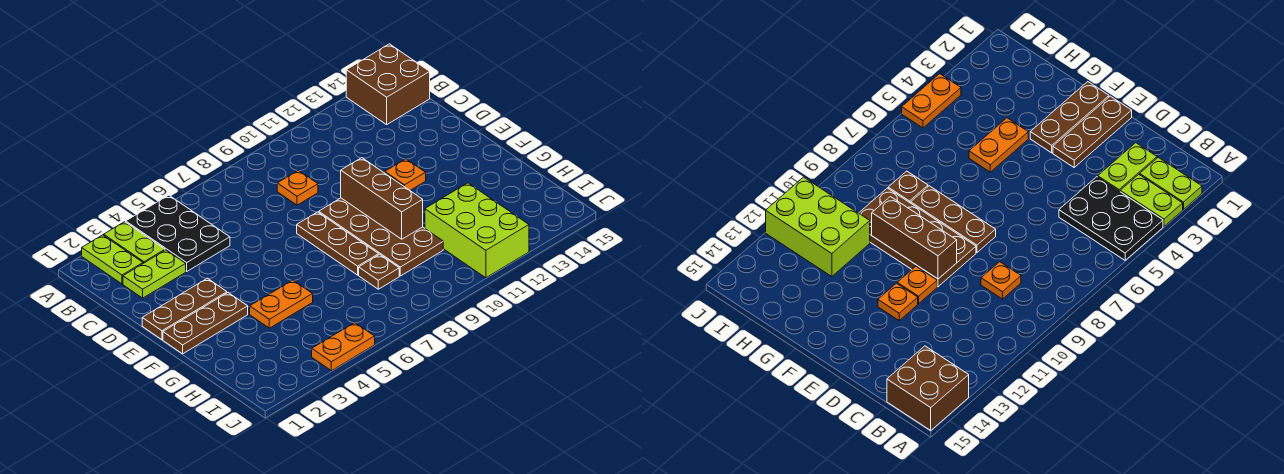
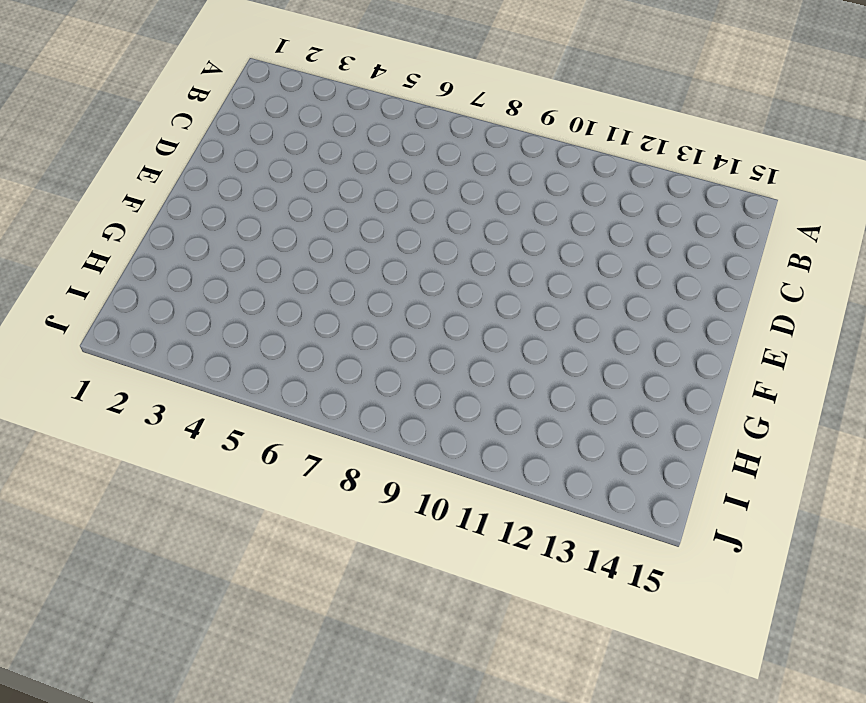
none -> lime plate A2:B2 level 1
none -> lime plate A3:B3 level 1
none -> black plate A4:C5 level 1

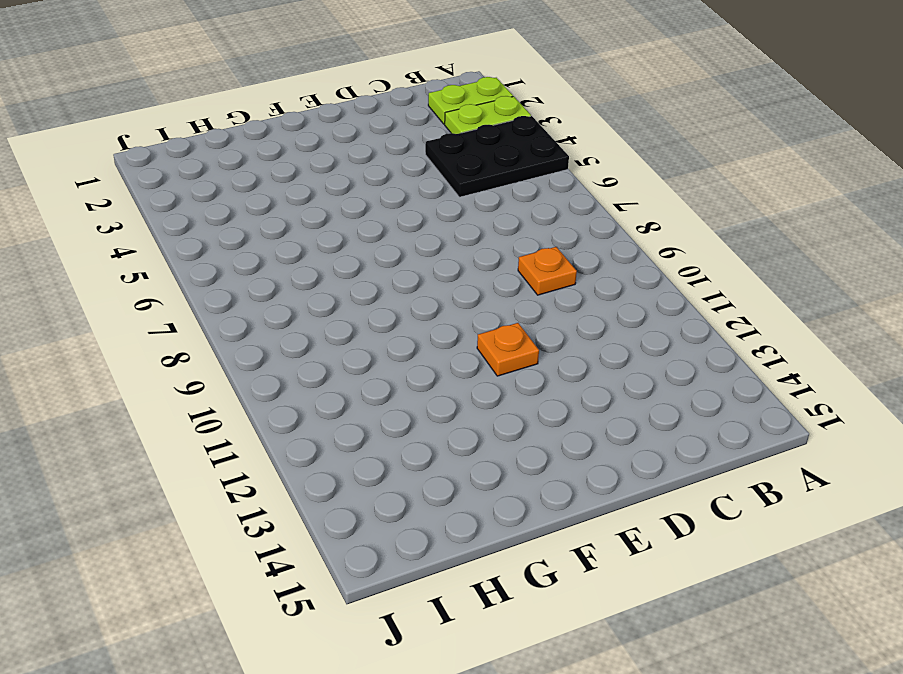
none -> brown brick A14:B15 level 1
none -> lime plate C2:C3 level 1
none -> brown plate E1:E3 level 1

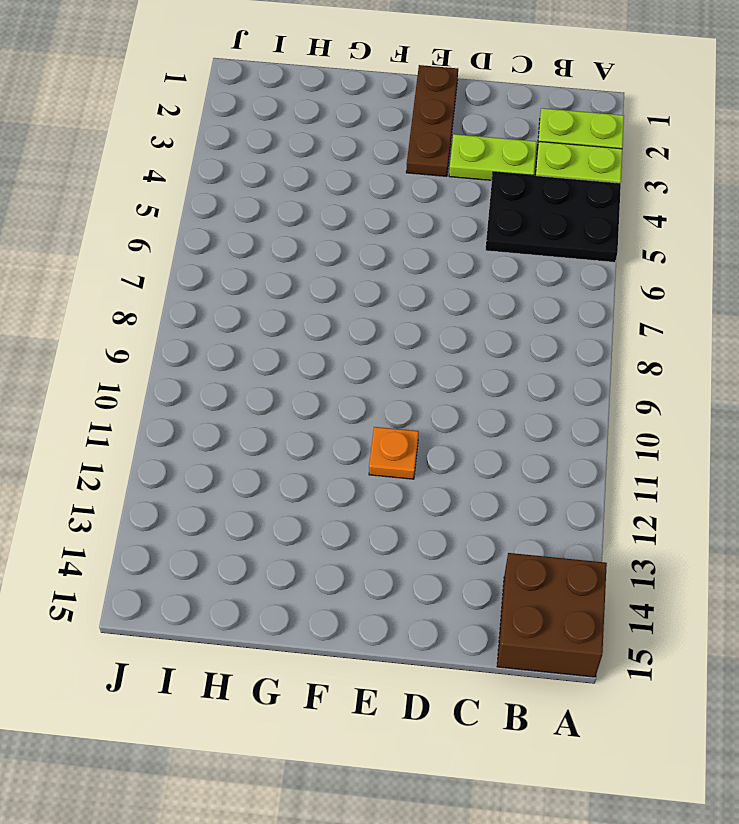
lime plate C3:D3 level 1 -> lime plate C2:C3 level 1
none -> orange plate C9 level 1
none -> brown plate E8:G8 level 1
none -> brown plate E9:H10 level 1

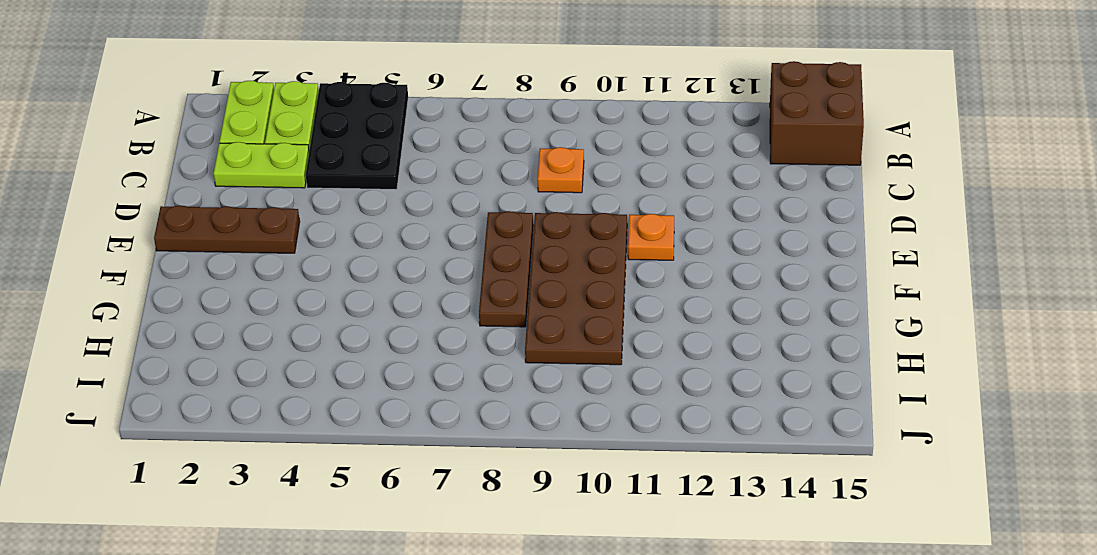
none -> orange plate E12 level 1
none -> brown plate F1:F3 level 1
none -> orange plate G4:G5 level 1

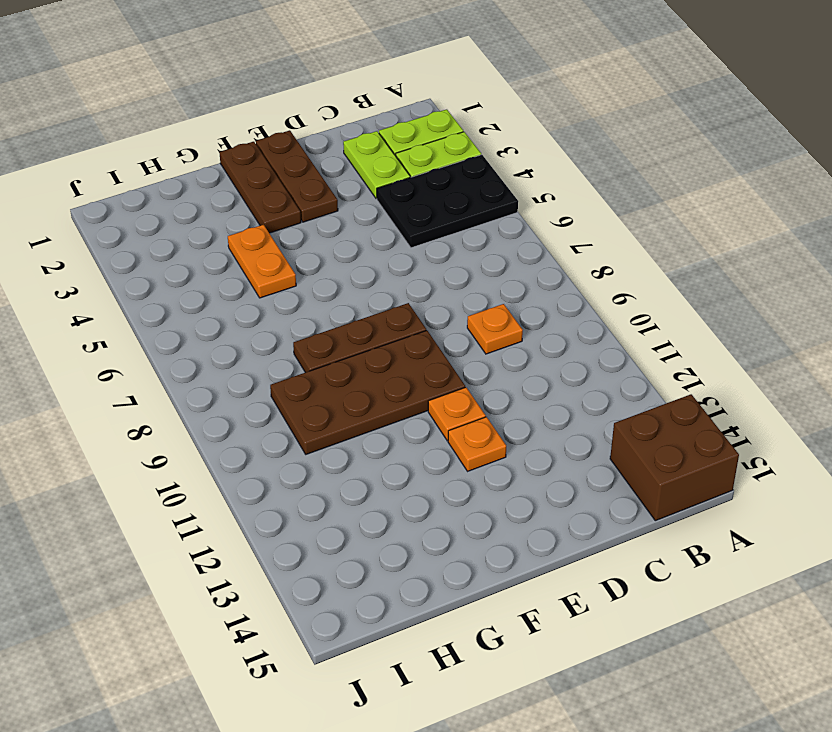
none -> brown plate H8 level 1
none -> lime brick H11:J12 level 1
none -> orange plate J4:J5 level 1

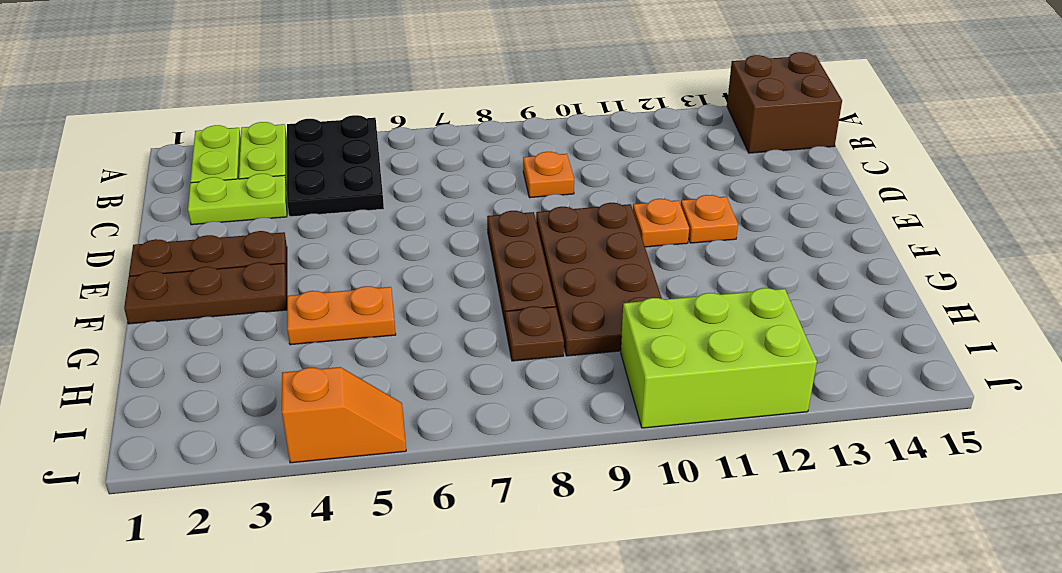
lime brick I10:J12 level 1 -> lime brick H11:J12 level 1
orange slope J4:J5 level 1 top 4 -> orange plate J4:J5 level 1
none -> brown brick E10:G10 level 2

